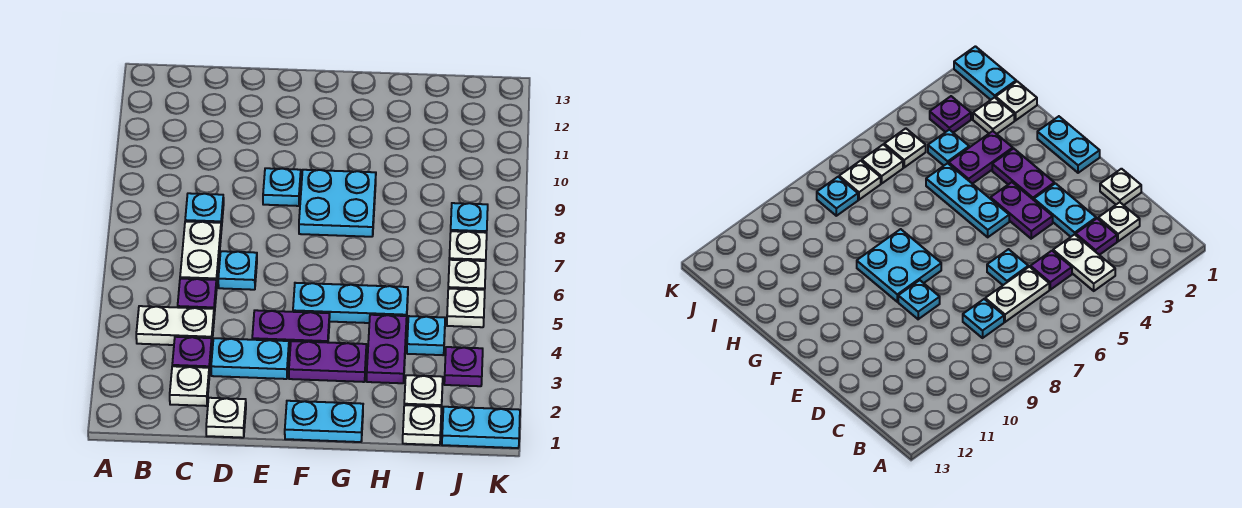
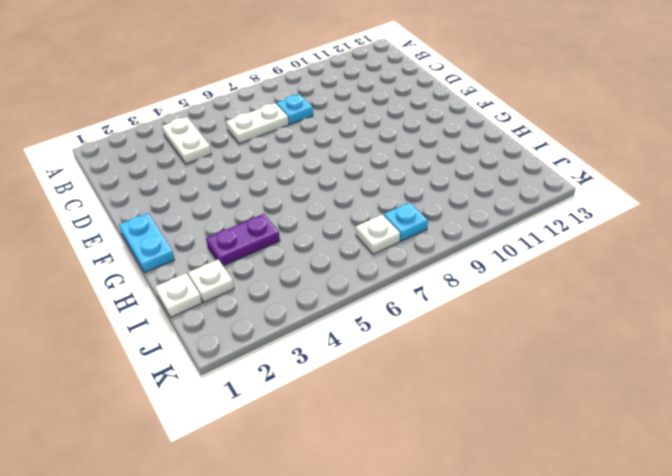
none -> white plate C2 level 1
none -> purple plate C3 level 1
none -> purple plate C5 level 1

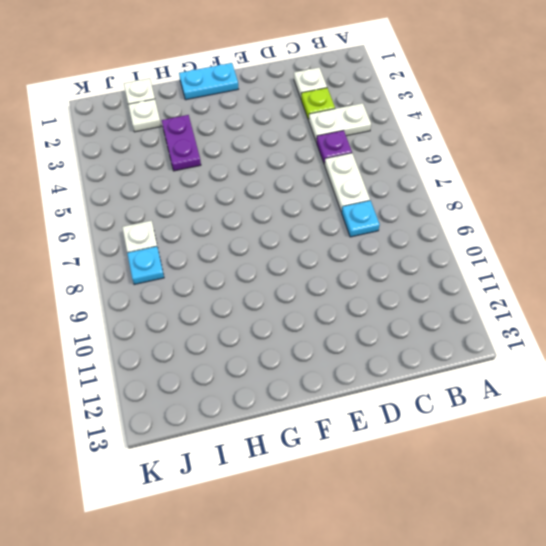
lime plate C3 level 1 -> purple plate C3 level 1
none -> white plate D1 level 1
none -> cyan plate D3:E3 level 1
none -> cyan plate D6 level 1

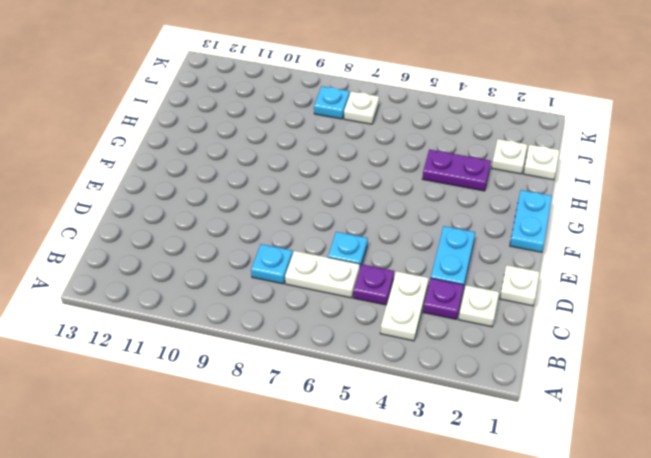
none -> purple plate E4:F4 level 1
none -> cyan plate E9 level 1
none -> purple plate F3:G3 level 1

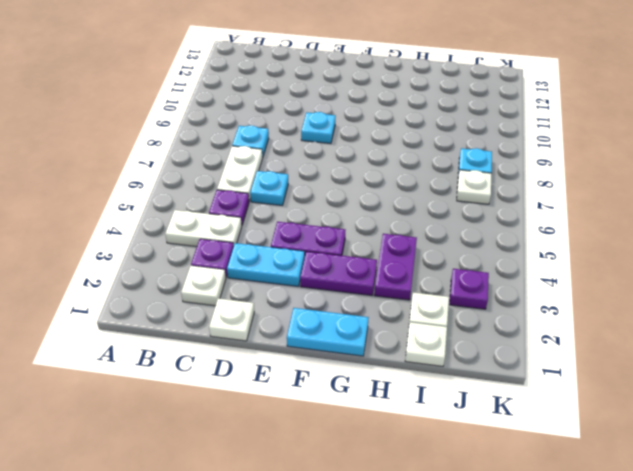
none -> cyan plate F5:H5 level 1
none -> cyan plate F8:G9 level 1
none -> cyan plate I4 level 1

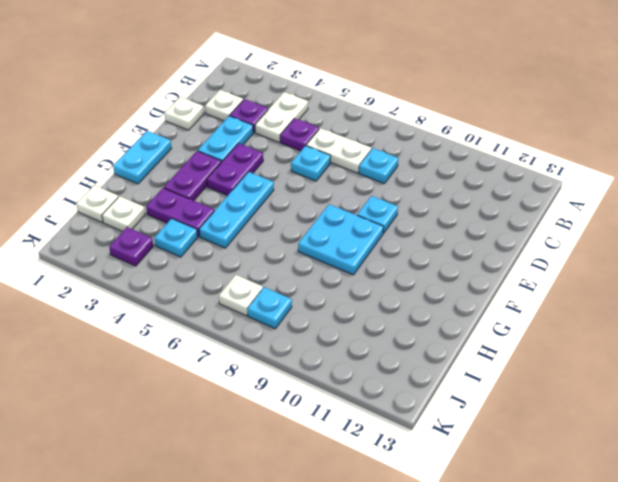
none -> cyan plate J1:K1 level 1
none -> white plate J5 level 1
none -> white plate J6 level 1

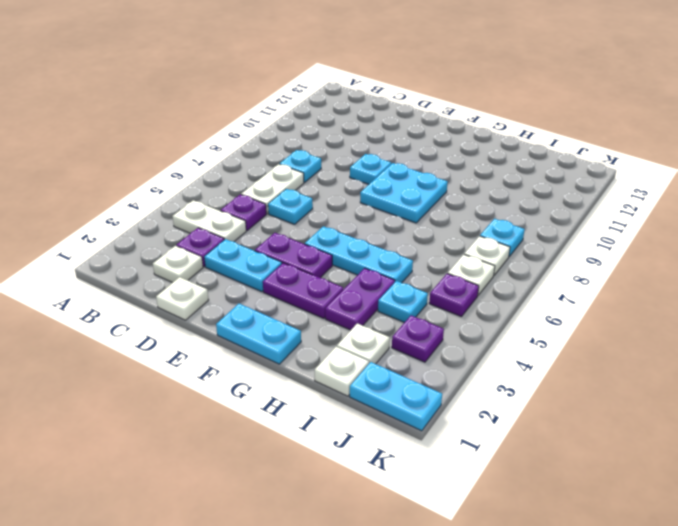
purple plate J5 level 1 -> white plate J5 level 1

